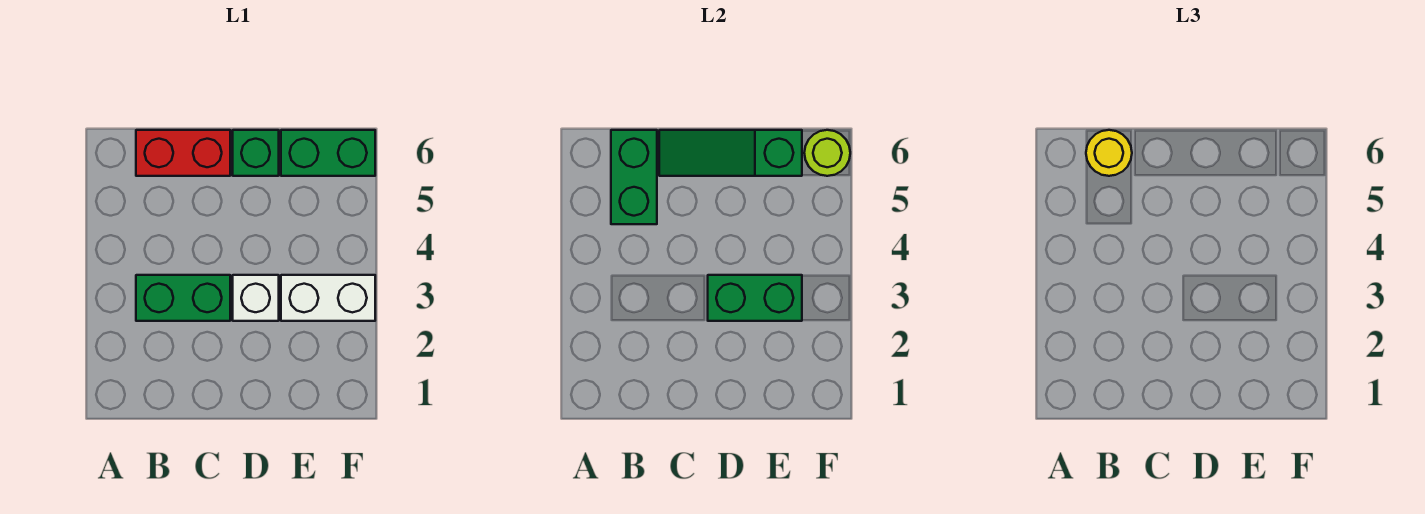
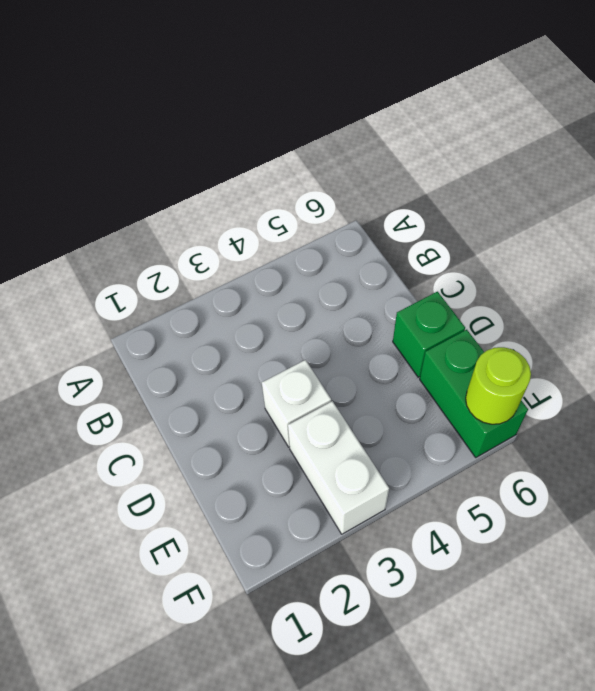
none -> green brick B3:C3 level 1
none -> red brick B6:C6 level 1

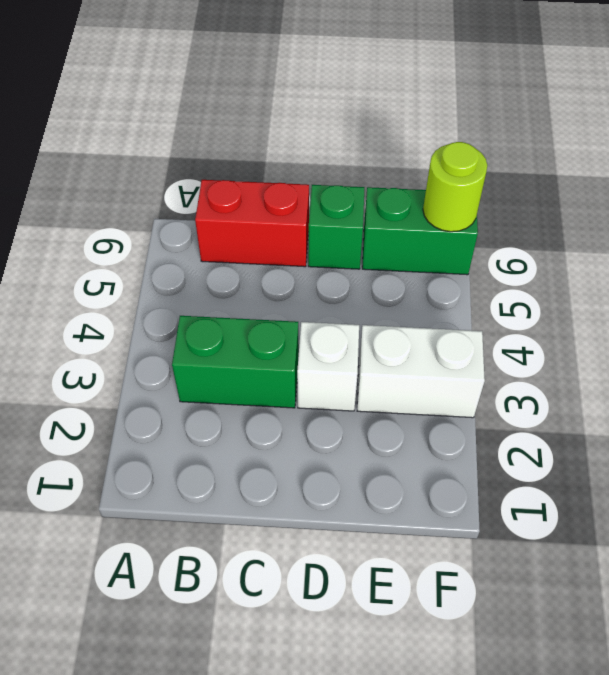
none -> green brick B5:B6 level 2
none -> green slope C6:E6 level 2 top E

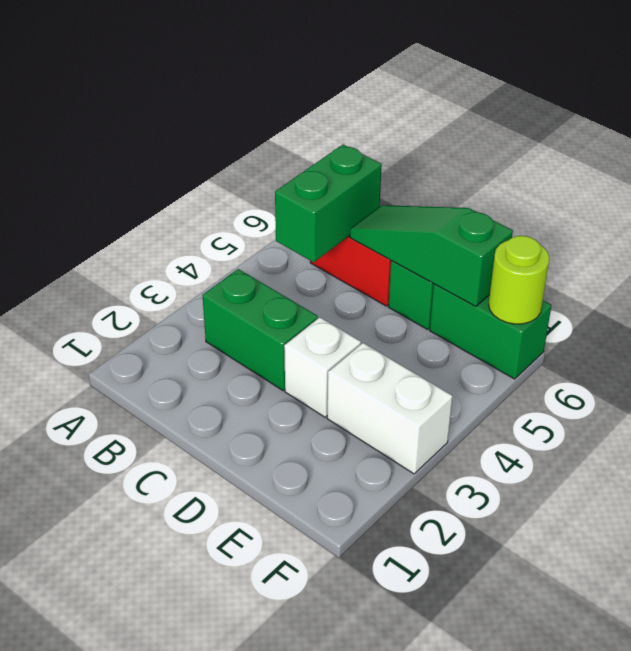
none -> green brick D3:E3 level 2
none -> yellow round brick B6 level 3

